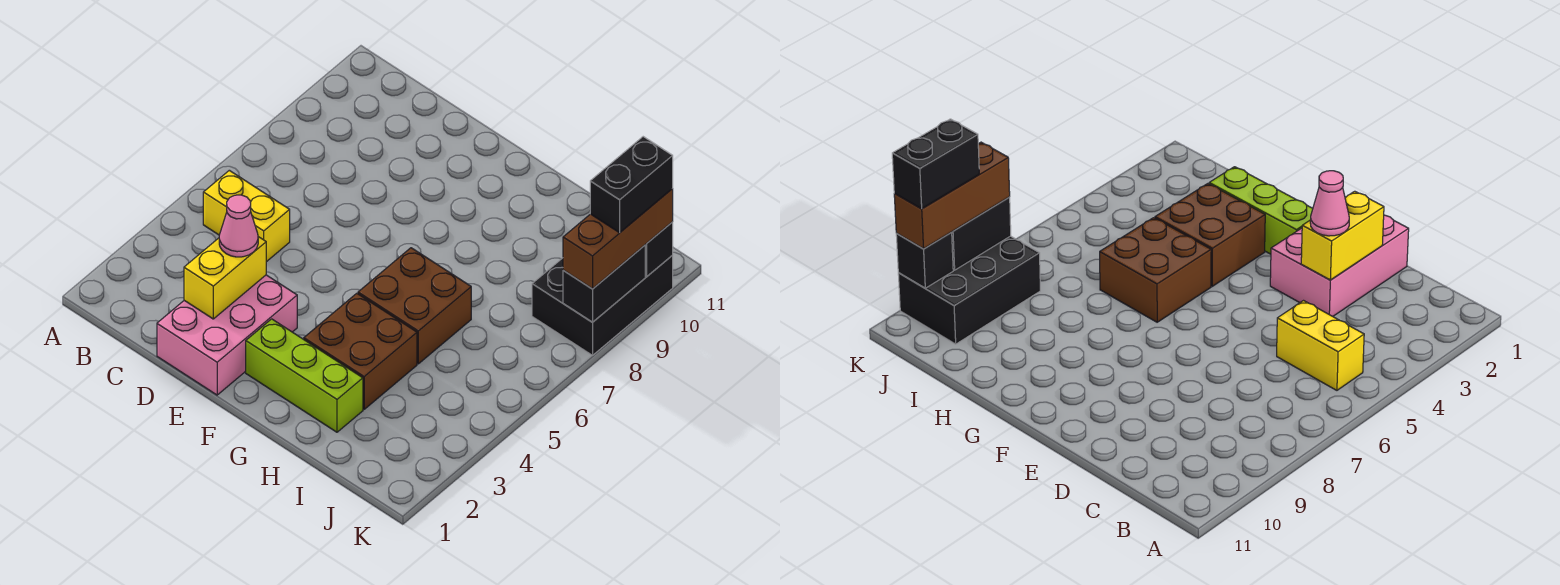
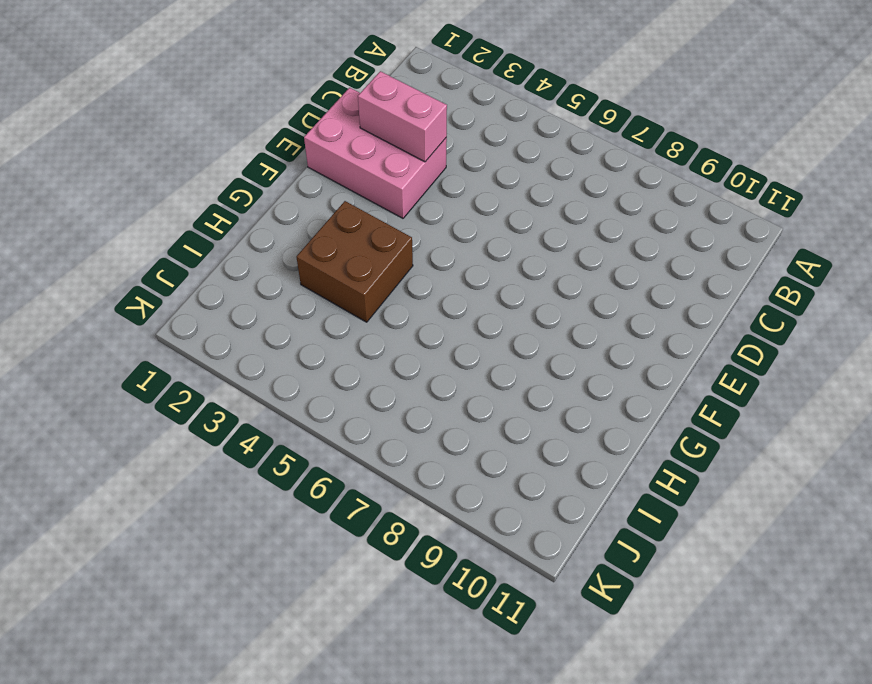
pink brick D2:D3 level 2 -> yellow brick D2:D3 level 2
none -> yellow brick B5:C5 level 1
none -> lime brick F2:H2 level 1
none -> brown brick G5:H6 level 1

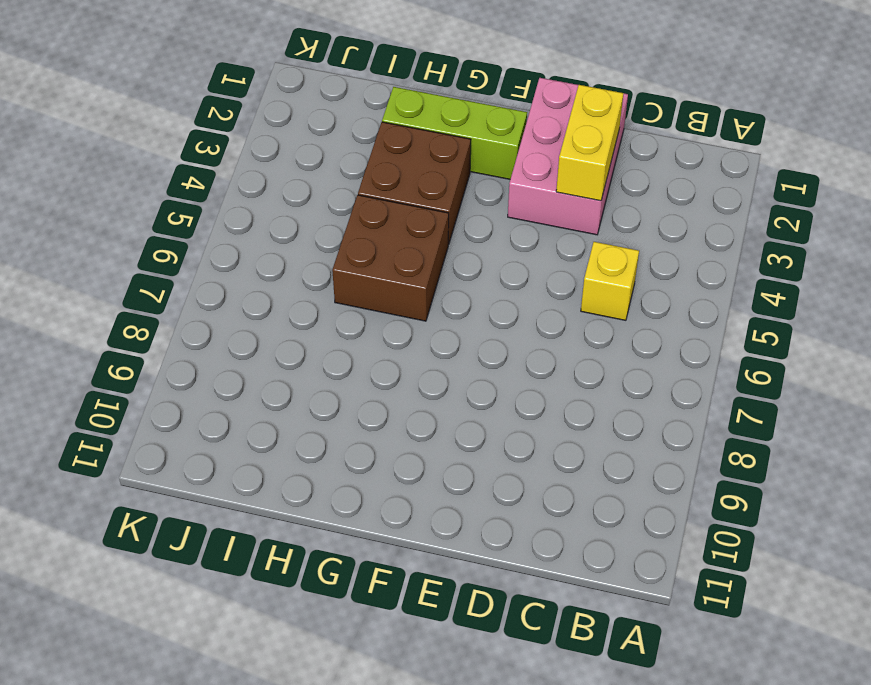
yellow brick C5 level 1 -> yellow brick B5:C5 level 1
none -> black brick J8:K10 level 1
none -> black brick K8:K9 level 2
none -> black brick K10 level 2

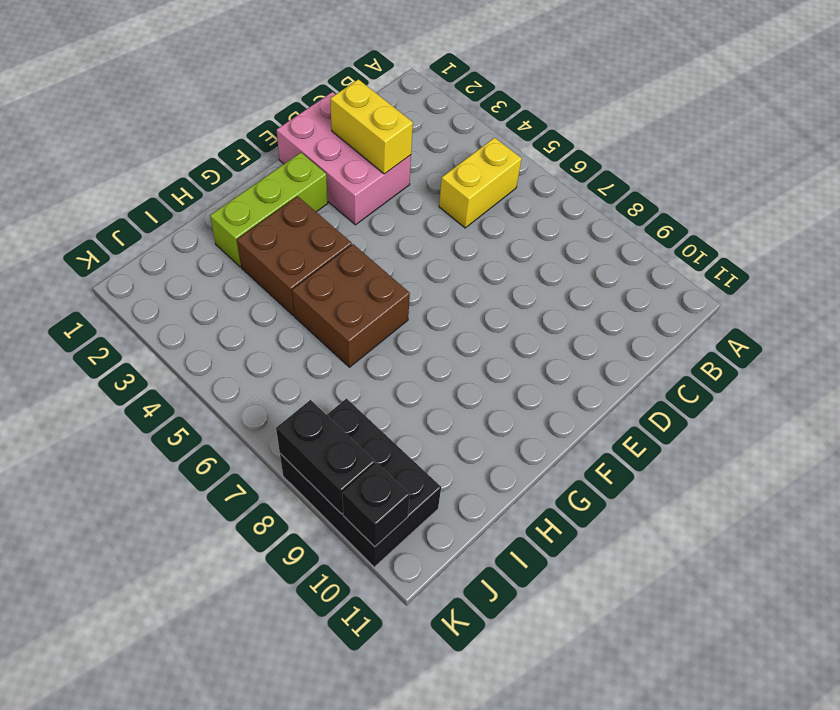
none -> pink cone D3 level 3
none -> brown brick K8:K10 level 3
none -> black brick K9:K10 level 4

